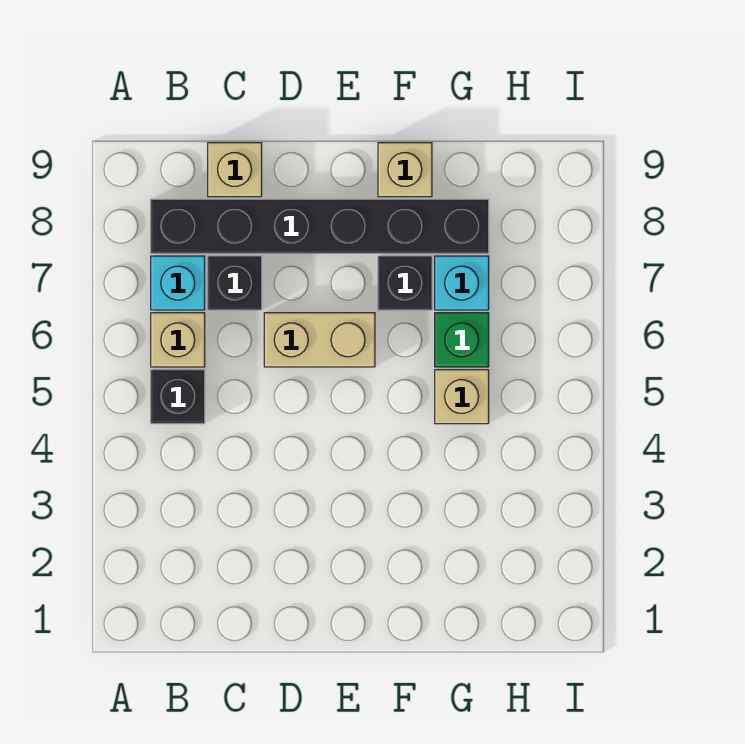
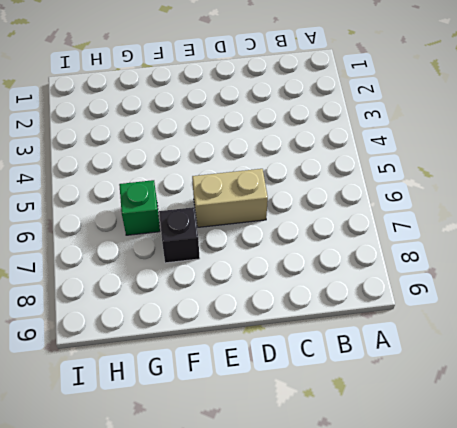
none -> black brick B5 level 1
none -> tan brick B6 level 1
none -> cyan brick B7 level 1

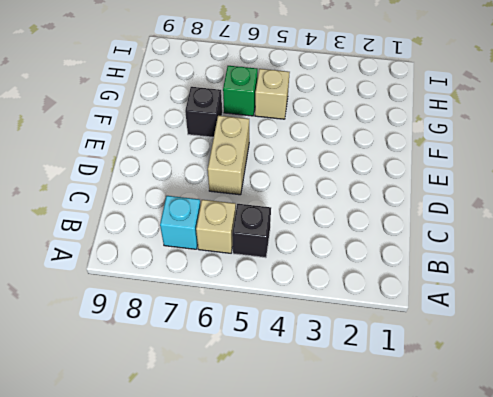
none -> black brick B8:G8 level 1
none -> black brick C7 level 1
none -> tan brick C9 level 1

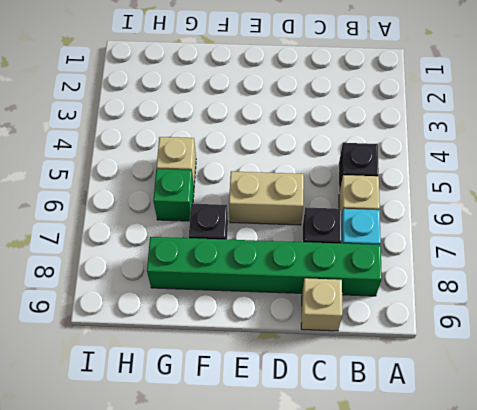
green brick B8:G8 level 1 -> black brick B8:G8 level 1
none -> tan brick F9 level 1
none -> cyan brick G7 level 1

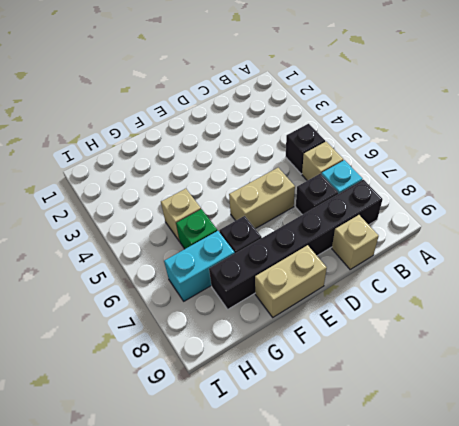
tan brick E9:F9 level 1 -> tan brick F9 level 1
cyan brick G7:H7 level 1 -> cyan brick G7 level 1

